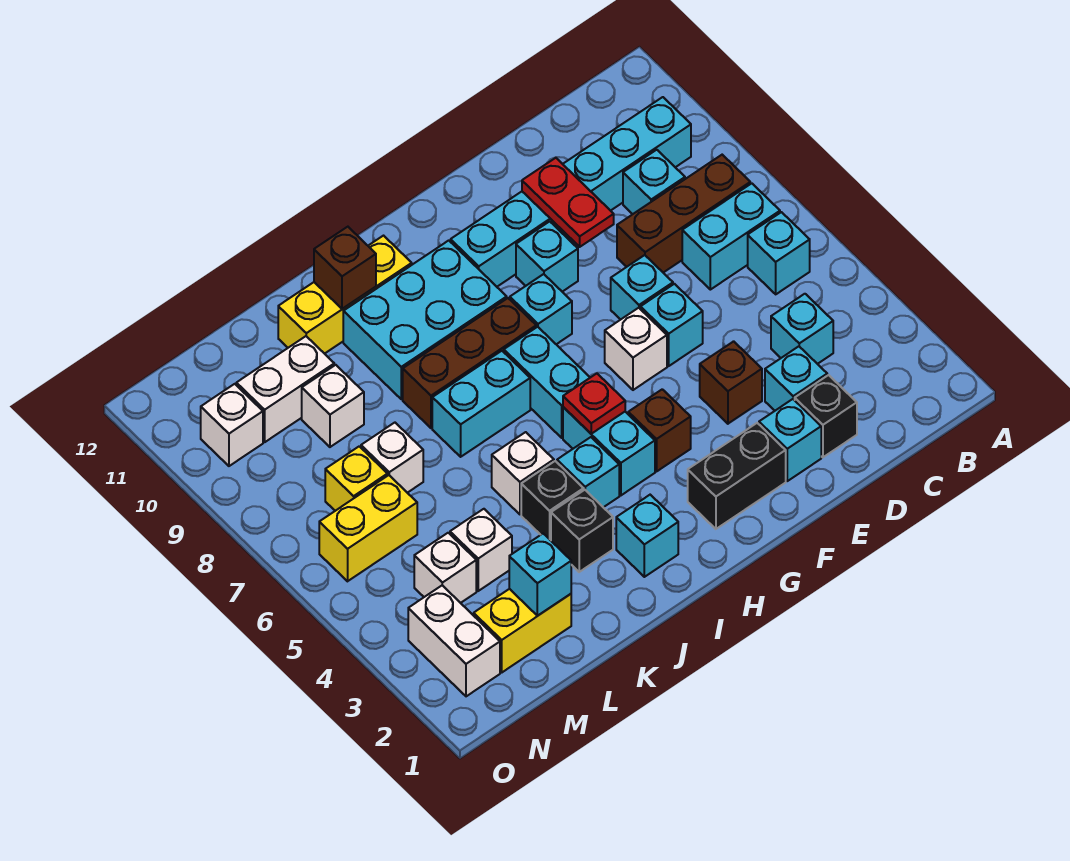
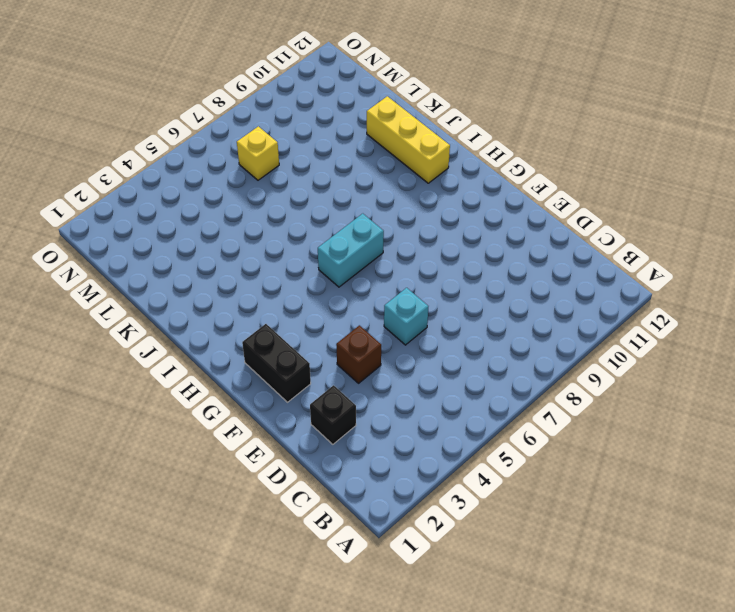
none -> cyan brick B6 level 1
none -> cyan brick B7:C7 level 1
none -> brown brick B8:D8 level 1
none -> cyan brick B10:G10 level 1

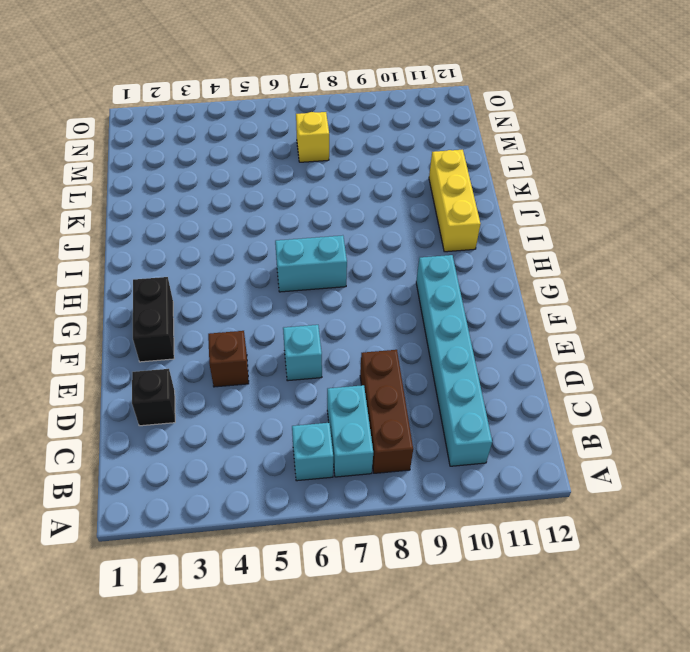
none -> cyan brick C4 level 1
none -> cyan brick C9 level 1
none -> cyan brick D3 level 1
none -> cyan brick E2 level 1

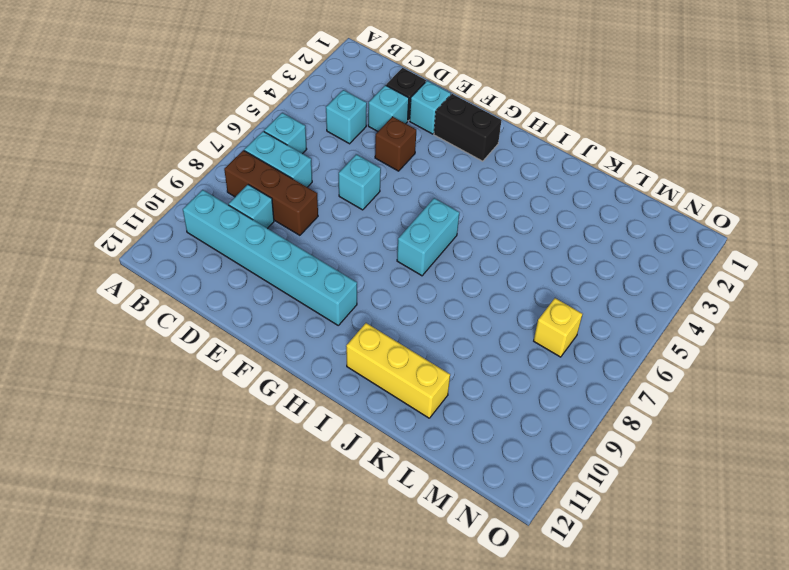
none -> cyan brick E7 level 1
none -> white brick F6 level 1
none -> cyan brick F9 level 1
none -> brown brick G4 level 1

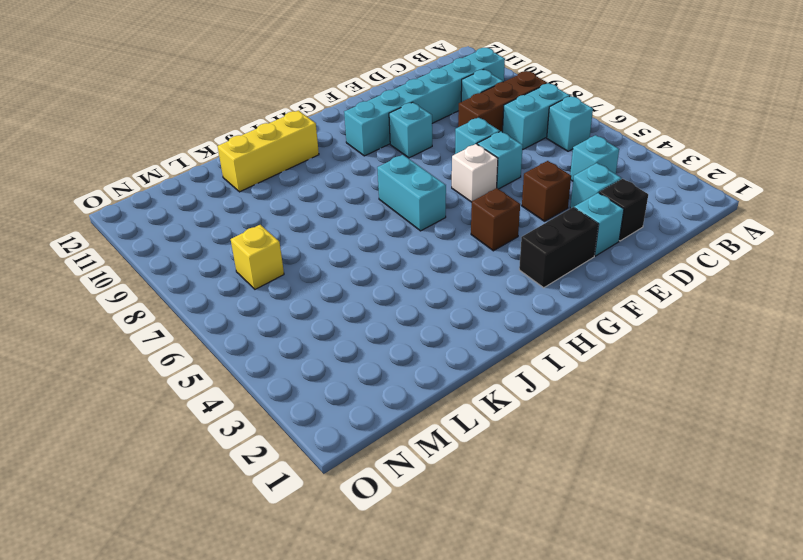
none -> cyan brick G8 level 1
none -> cyan brick H4:H5 level 1
none -> brown brick H8:J8 level 1
none -> cyan brick H9:J10 level 1

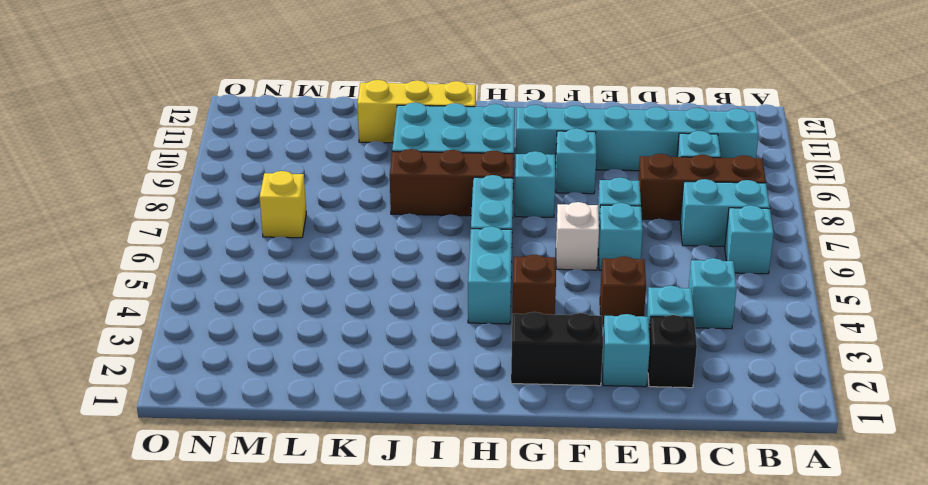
none -> cyan brick I2 level 1
none -> cyan brick I4 level 1
none -> cyan brick I7:J7 level 1
none -> black brick J3 level 1

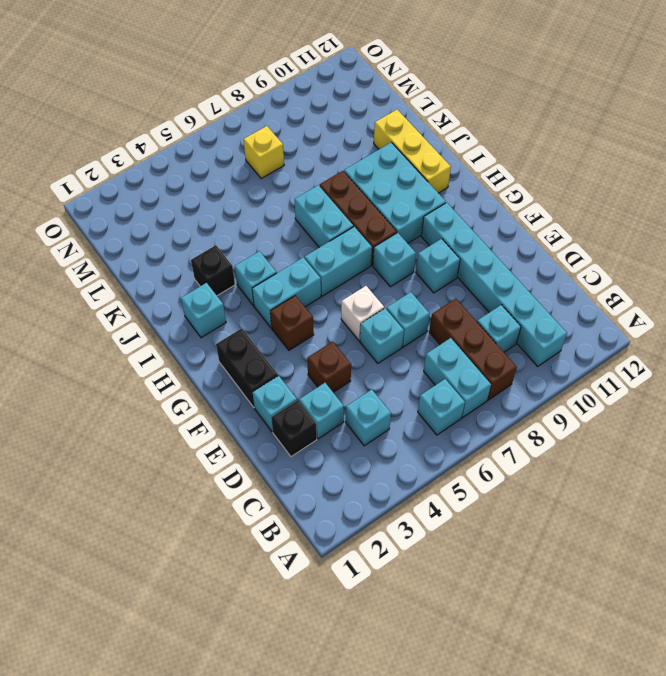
none -> black brick J4 level 1
none -> white brick J5 level 1
none -> yellow brick L2:M2 level 1
none -> white brick L4 level 1

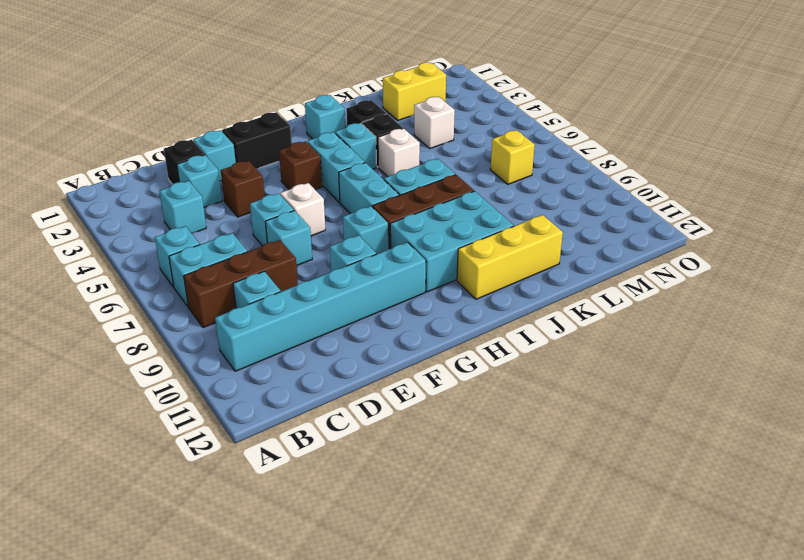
none -> white brick L7 level 1
none -> white brick L9 level 1
none -> white brick L10:M10 level 1
none -> white brick M4 level 1

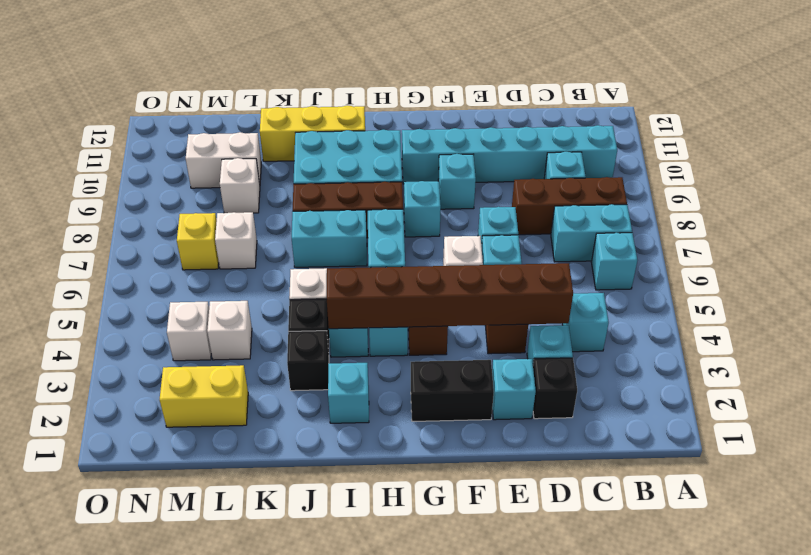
brown brick D4:I4 level 2 -> none
none -> yellow brick M6:N6 level 1
none -> white brick N2:N3 level 1
none -> white brick N10 level 1
none -> red plate E9:E10 level 2

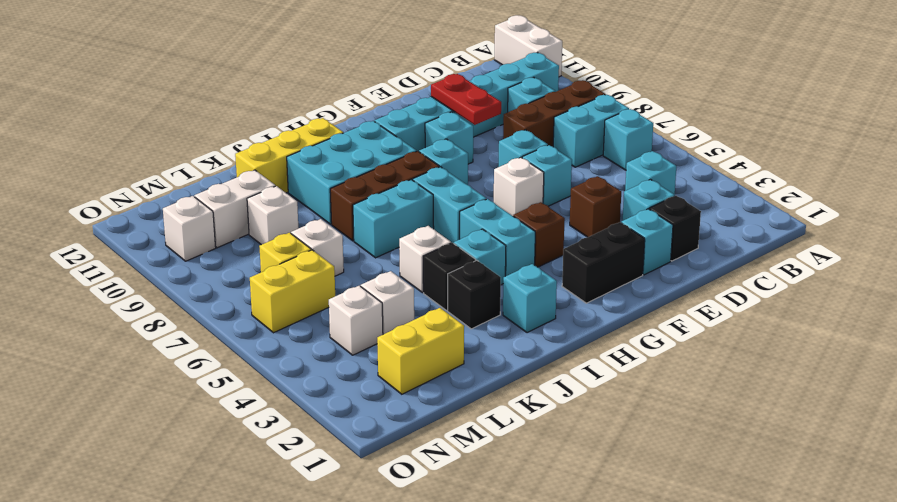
white brick A11:A12 level 1 -> white brick N2:N3 level 1
none -> red plate H5 level 2
none -> brown brick J11 level 2
none -> cyan brick L2 level 2

